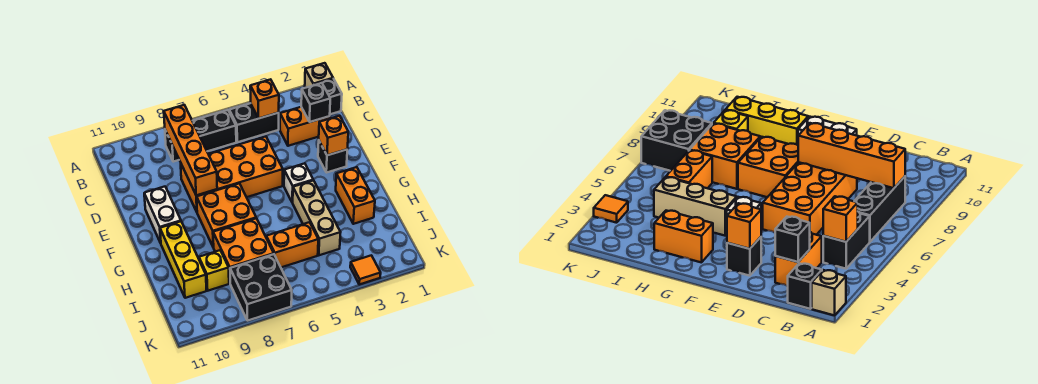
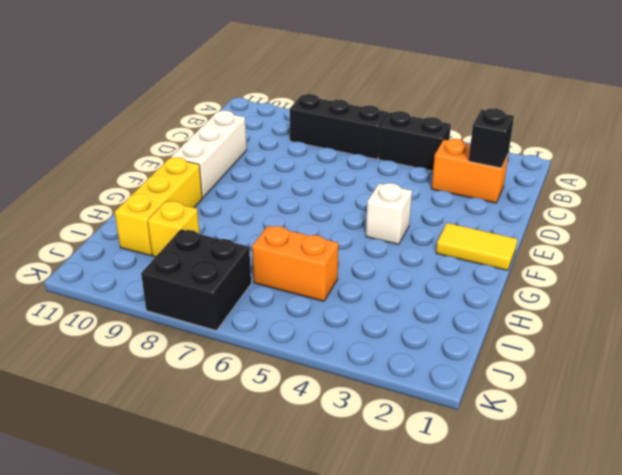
white brick D10:F10 level 1 -> white brick E10:F10 level 1
yellow tile F1:F2 level 1 -> none
none -> tan brick A1 level 1
none -> black brick B1 level 1
none -> orange brick D5:E8 level 1

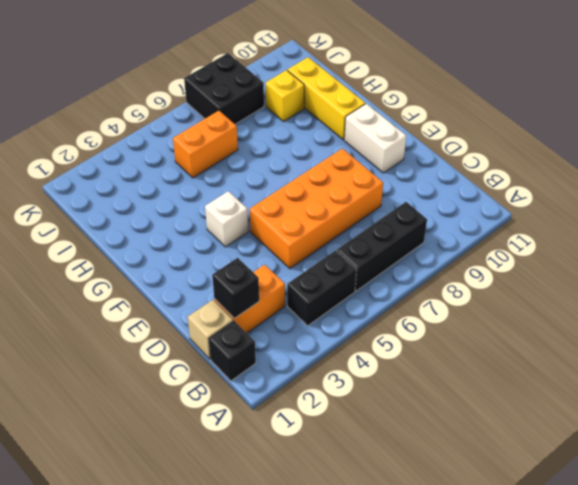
tan brick C1 level 1 -> tan brick A1 level 1
none -> black brick E2 level 1
none -> orange brick F7:G8 level 1
none -> orange brick G2:H2 level 1

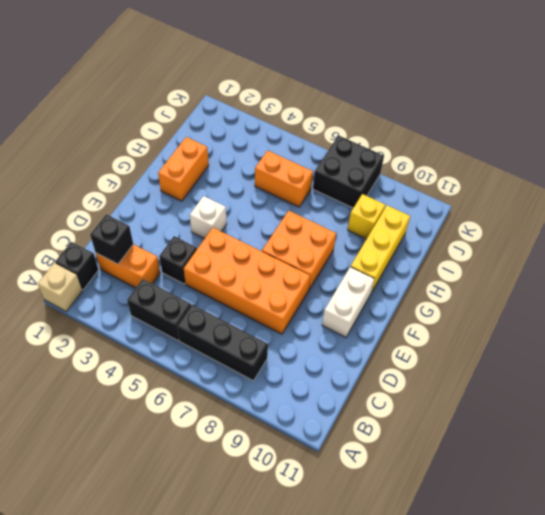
black brick D4 level 1 -> black brick E2 level 1
none -> tan brick G4:I4 level 1
none -> orange brick H7:I8 level 1
none -> orange tile K3 level 1

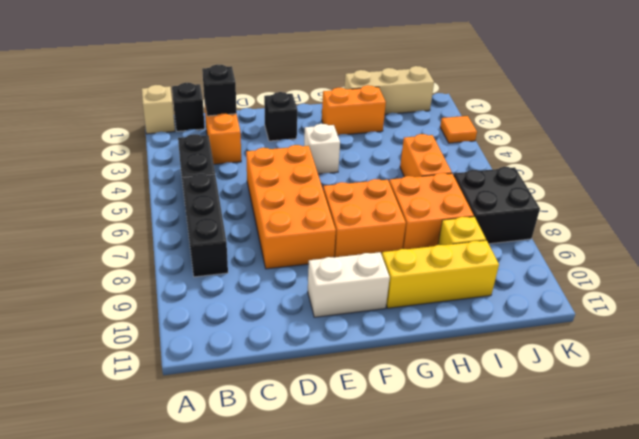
tan brick H1:J1 level 1 -> tan brick G4:I4 level 1
none -> orange brick B4 level 2
none -> orange brick B8:E8 level 2
none -> orange brick E2 level 2

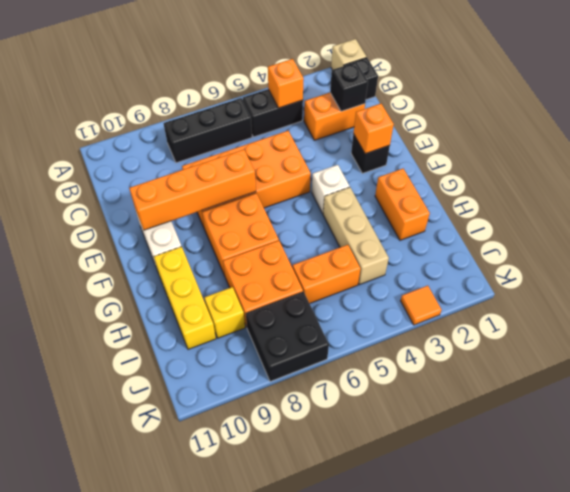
orange brick E7:E10 level 2 -> orange brick B8:E8 level 2

